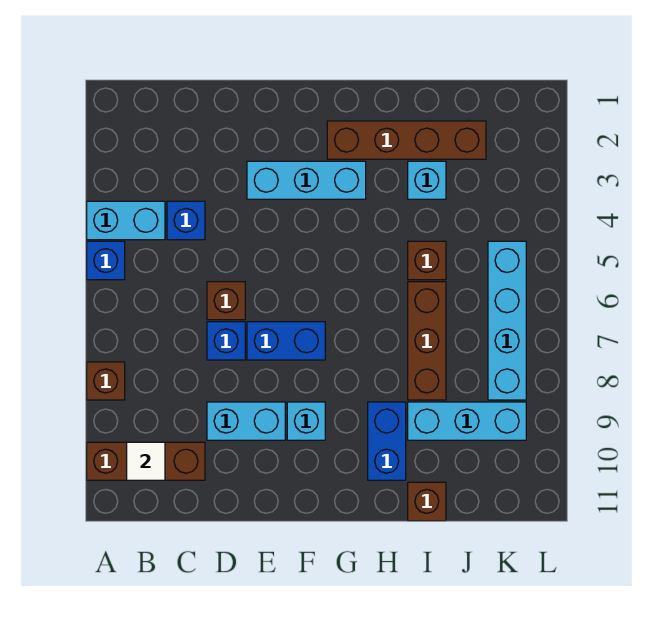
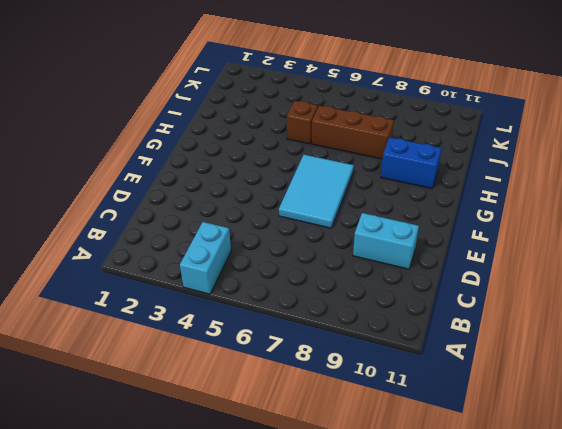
cyan brick D9:D10 level 1 -> cyan brick D9:E9 level 1
cyan tile E6:G7 level 1 -> blue brick E7:F7 level 1
none -> blue brick A5 level 1
none -> brown brick A8 level 1
none -> brown brick A10:C10 level 1

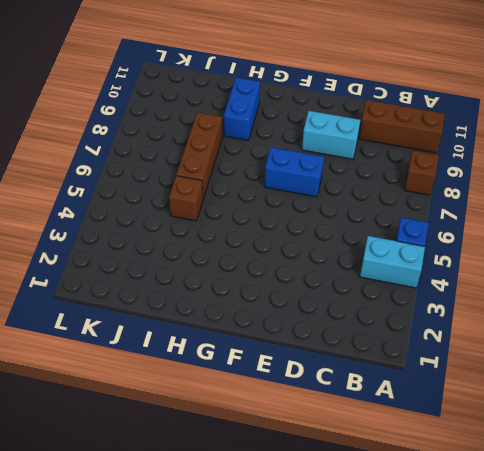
none -> blue brick C4 level 1
none -> brown brick D6 level 1
none -> blue brick D7 level 1

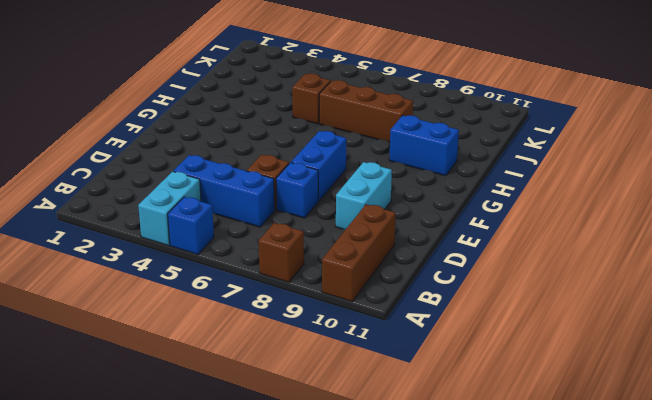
blue brick C4:C6 level 1 -> blue brick C4 level 1
none -> cyan brick E3:G3 level 1
none -> cyan brick F9 level 1
none -> brown brick G2:J2 level 1

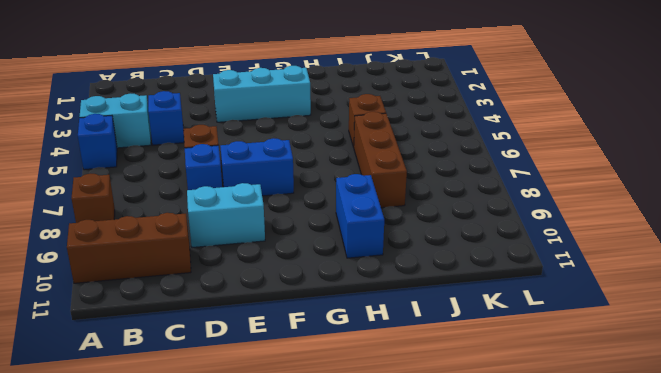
none -> cyan brick F9 level 1
none -> brown brick G2:J2 level 1
none -> cyan brick I3 level 1

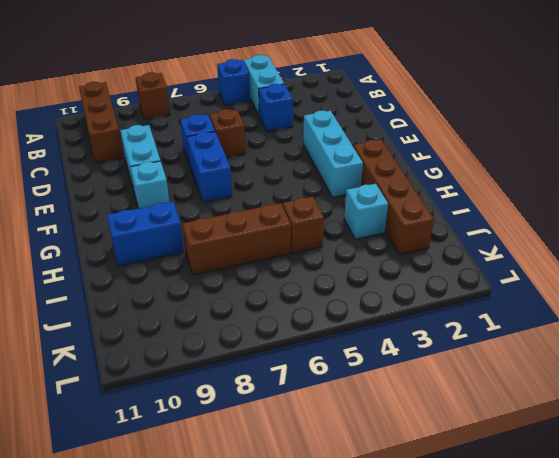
none -> cyan brick I9:K9 level 1
none -> brown brick I11 level 1
none -> cyan brick K5:K8 level 1

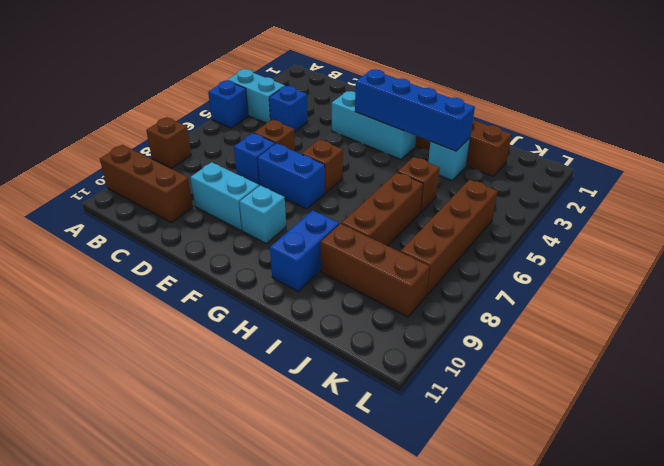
blue brick F3:I3 level 2 -> none
brown brick F6 level 1 -> brown brick I11 level 1
brown brick I9:K9 level 1 -> cyan brick I9:K9 level 1
brown brick K5:K8 level 1 -> cyan brick K5:K8 level 1
none -> white tile B10 level 2

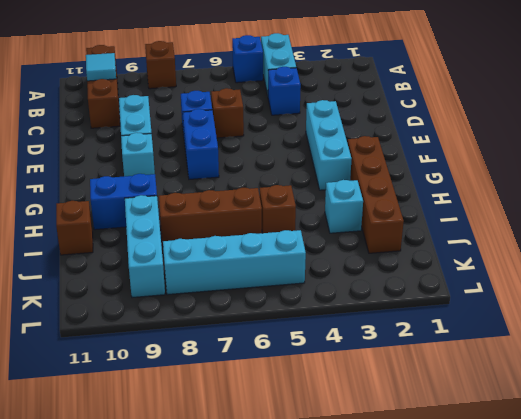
cyan tile B10 level 2 -> white tile B10 level 2

